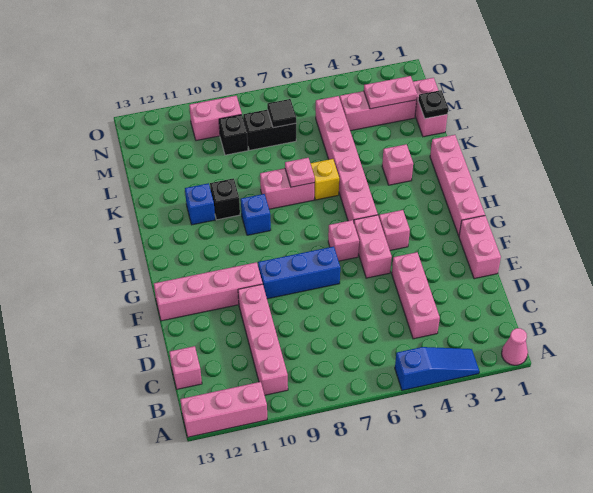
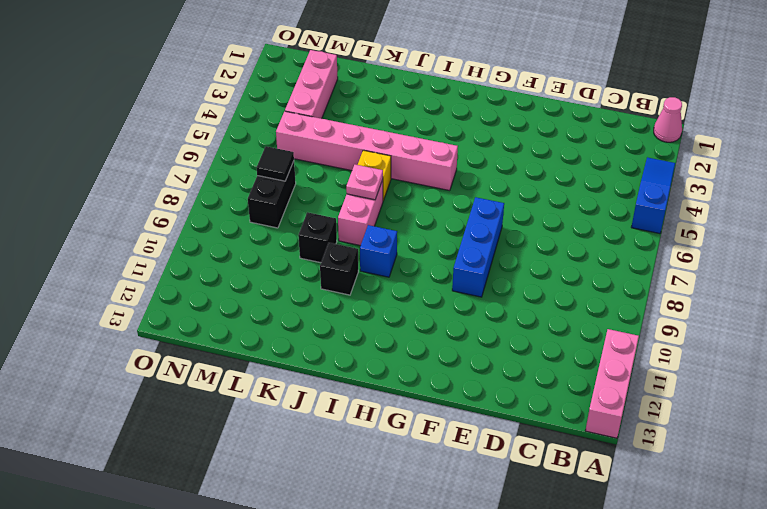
black brick K9 level 1 -> black brick M9 level 1
none -> pink brick B10:E10 level 1
none -> pink brick C4:E4 level 1
none -> pink brick C13 level 1

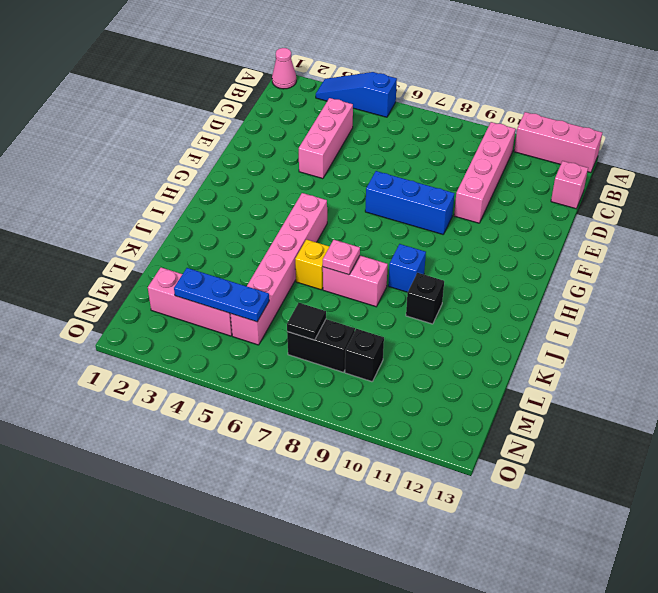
blue plate M3:M5 level 2 -> pink plate M2:M3 level 2
none -> pink brick E1:F1 level 1
none -> pink brick F5:G5 level 1
none -> pink brick F10:F13 level 1

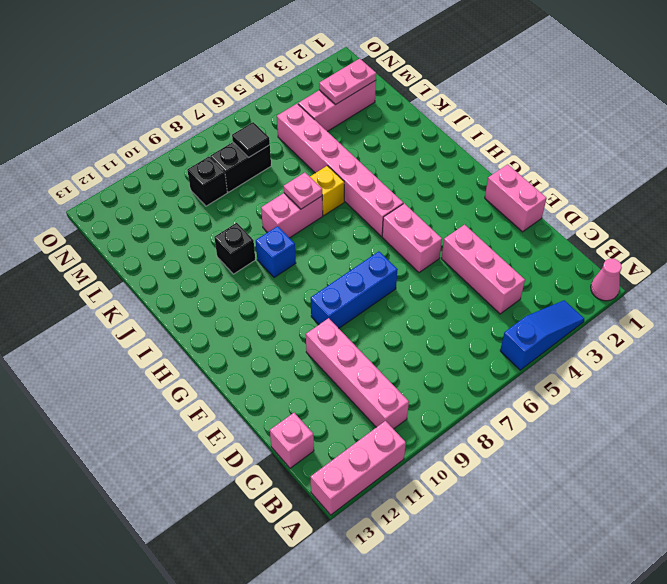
none -> pink brick F10:F13 level 1
none -> pink brick G1:J1 level 1
none -> pink brick G4 level 1

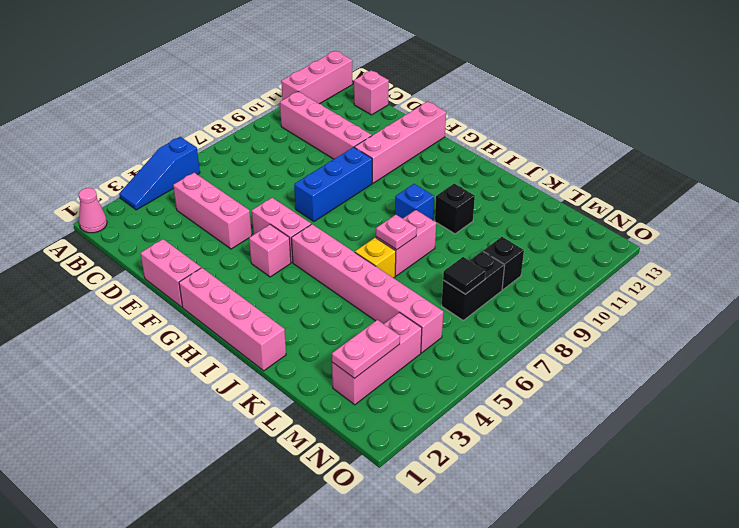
none -> pink brick G6 level 1
none -> pink brick J3 level 1
none -> blue brick J11 level 1

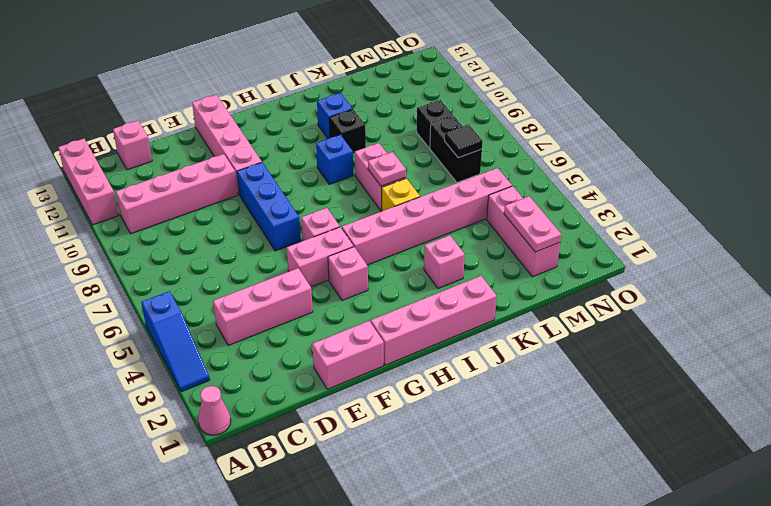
none -> pink brick L1:M1 level 1
none -> pink brick N9:N10 level 1
none -> black plate L1 level 2

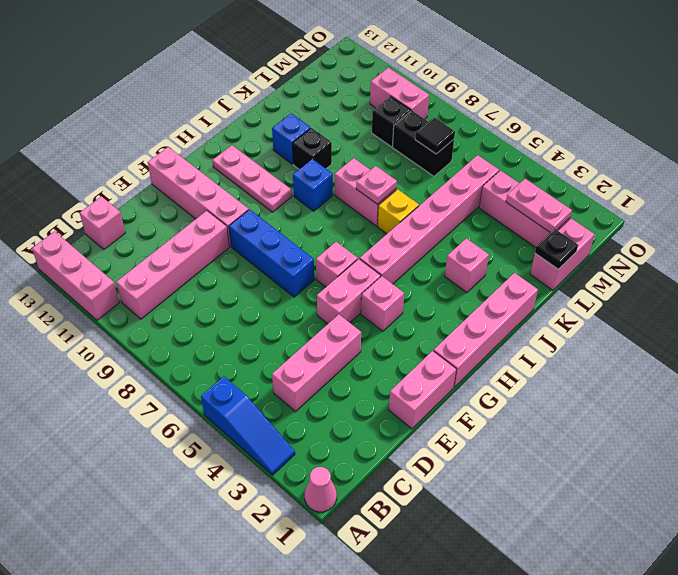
pink plate H10:H12 level 1 -> none

